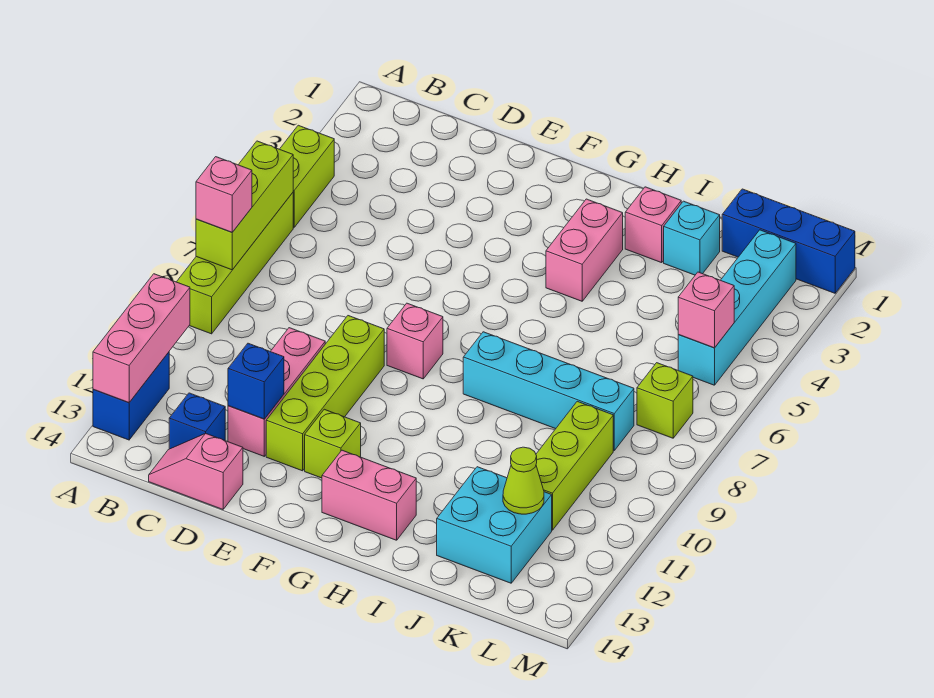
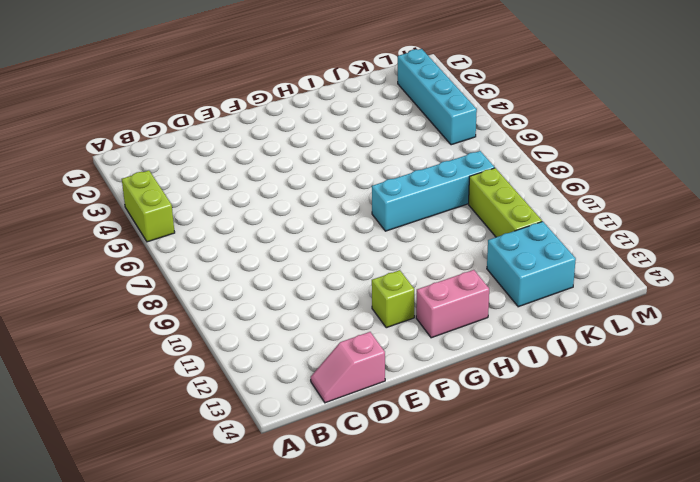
none -> lime brick A6:A9 level 1
none -> blue brick A12:A13 level 1
none -> blue brick C13 level 1

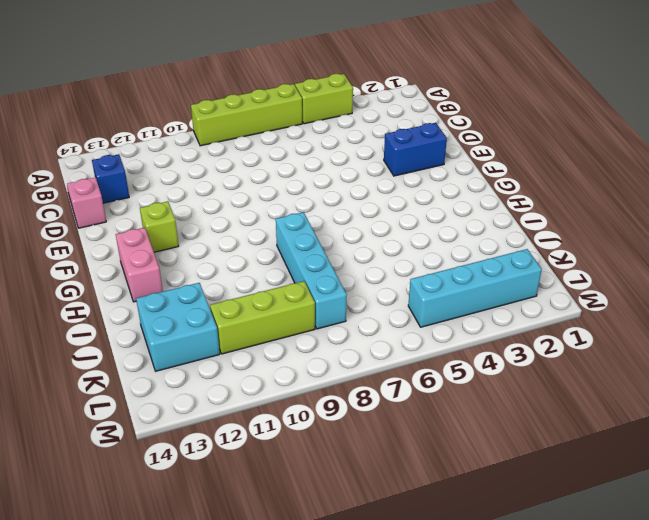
blue brick E2:E3 level 1 -> blue brick A12:A13 level 1
none -> pink brick D10:D12 level 1
none -> lime brick E9:E12 level 1
none -> pink brick F8 level 1

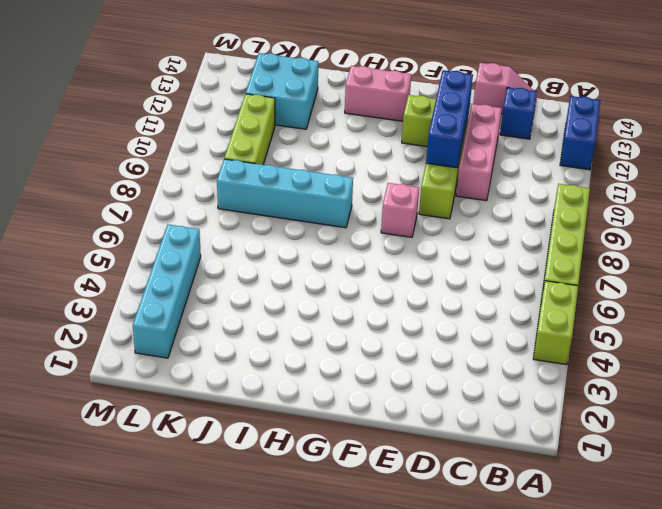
blue brick E10:E12 level 2 -> blue brick K1:M1 level 1
none -> pink brick H3:H4 level 1
none -> pink brick I2 level 1
none -> cyan brick J2 level 1

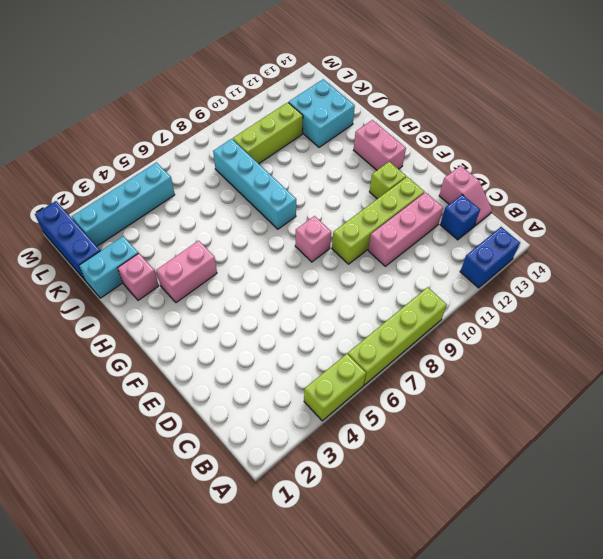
cyan brick J1:J2 level 1 -> cyan brick J2 level 1
none -> lime brick L7 level 1
none -> lime brick A6:A8 level 2
none -> pink brick A11:A13 level 2

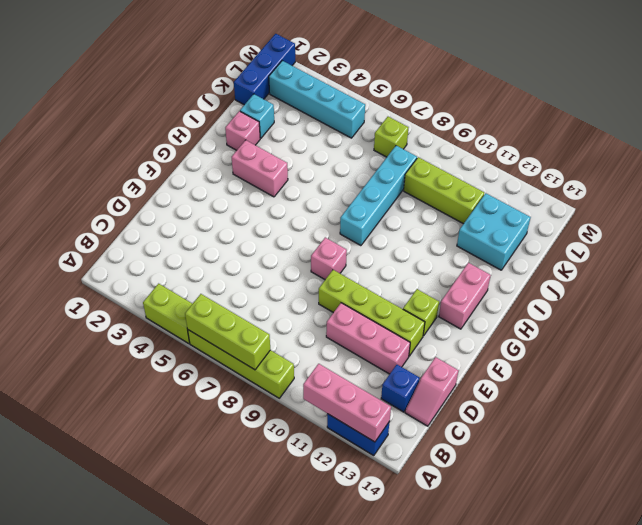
none -> blue brick D12 level 2
none -> lime cone K12 level 2
none -> pink brick L5 level 2

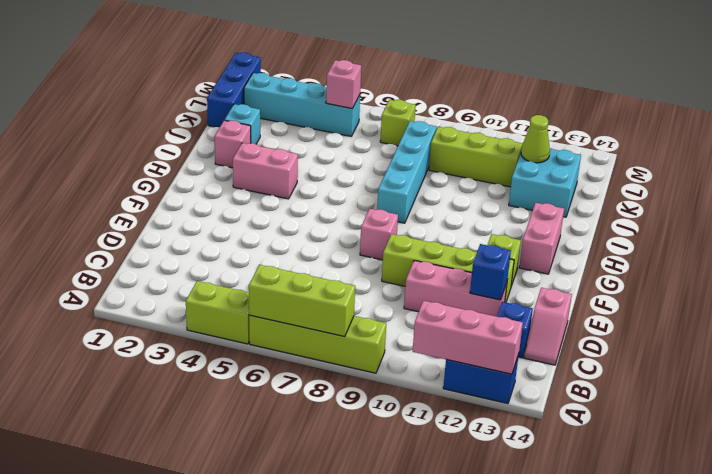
none -> pink brick A8 level 3

